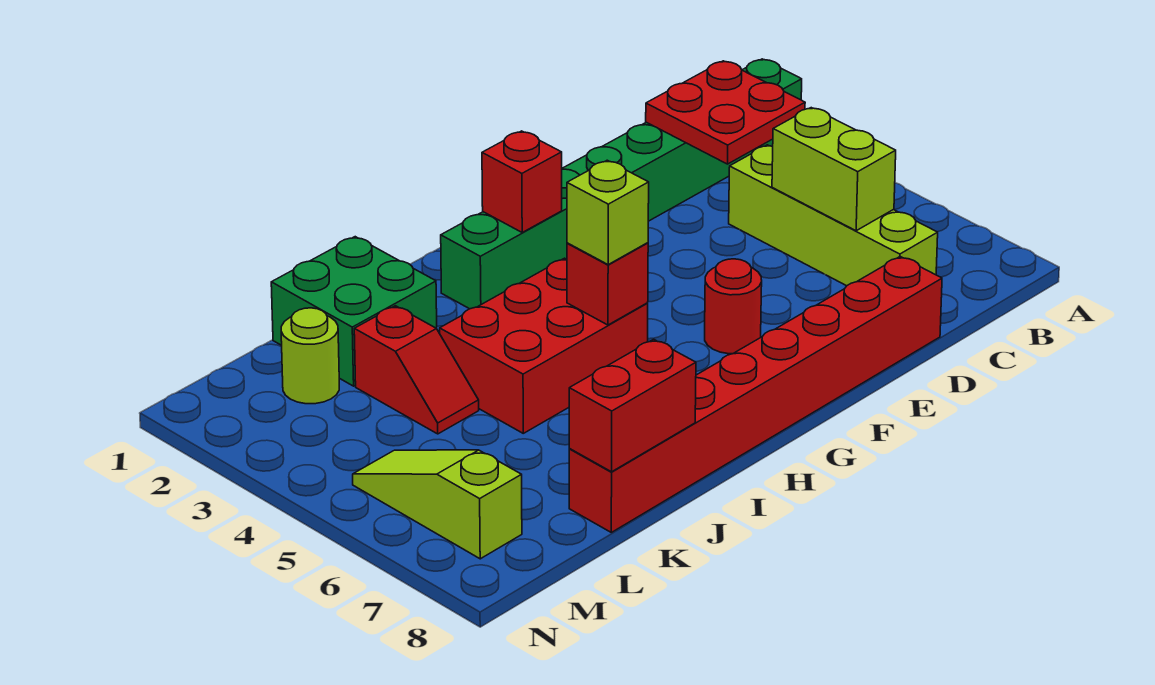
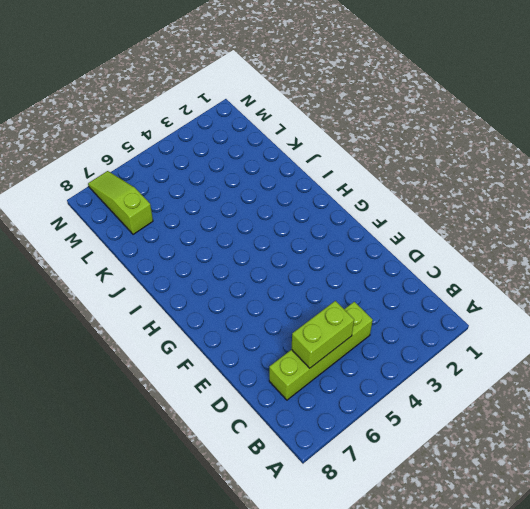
lime slope L7:N7 level 1 top L -> lime slope M5:M7 level 1 top 7
none -> green brick A2:H2 level 1
none -> red brick D8:K8 level 1
none -> red round brick F6 level 1

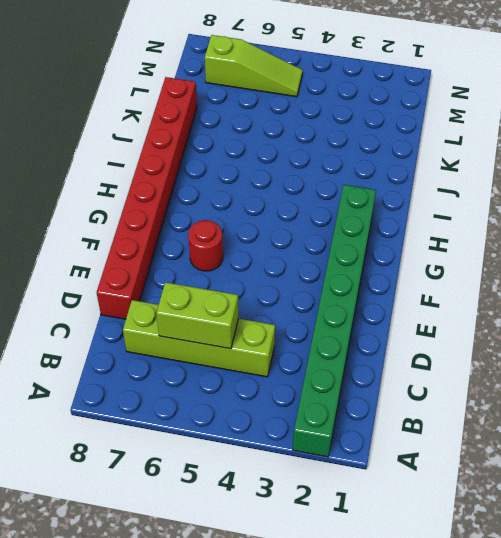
none -> red brick H4:J5 level 1
none -> green brick J1:K2 level 1
none -> red slope K3:K4 level 1 top 3

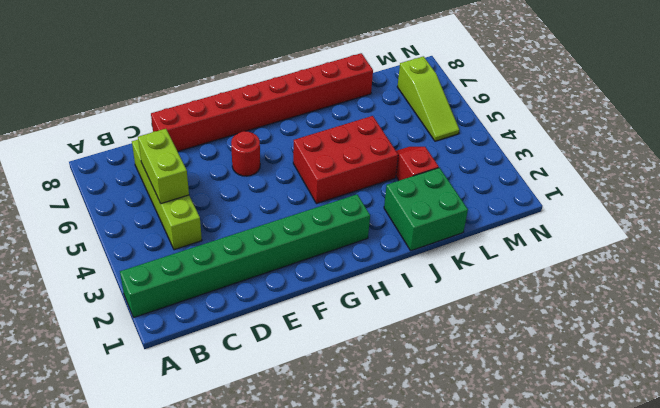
none -> lime round brick L2 level 1
none -> red plate B2:C3 level 2
none -> red brick G2 level 2

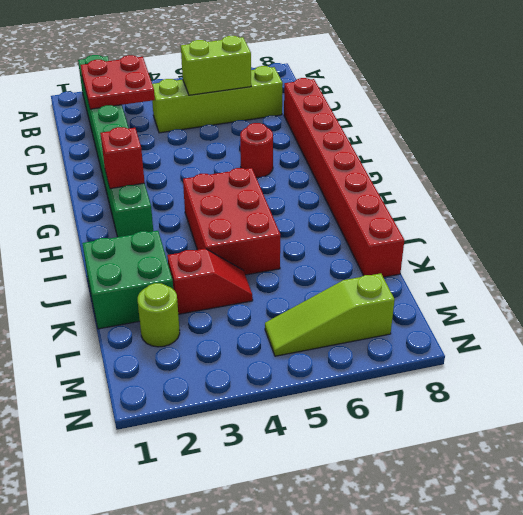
none -> red brick H5 level 2
none -> red brick J8:K8 level 2
none -> lime brick H5 level 3

